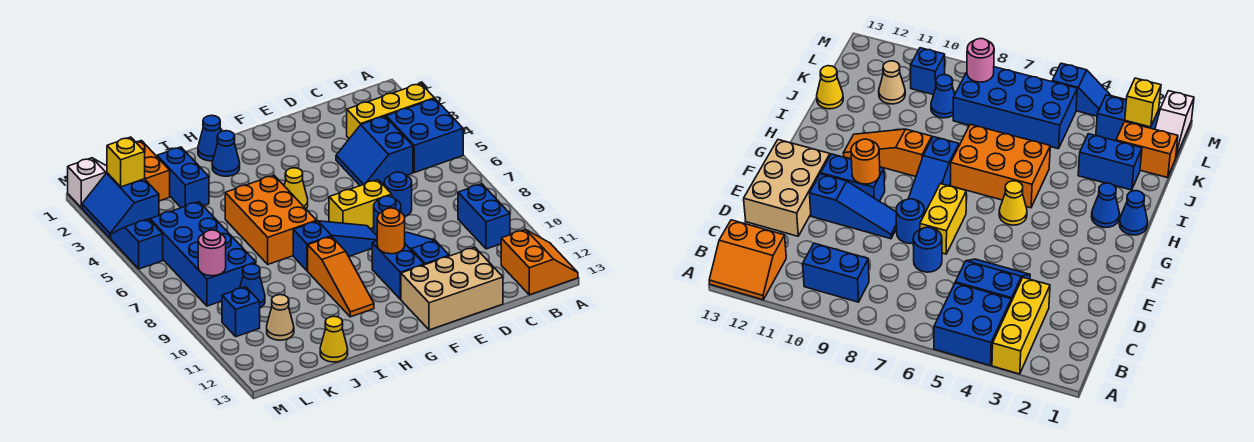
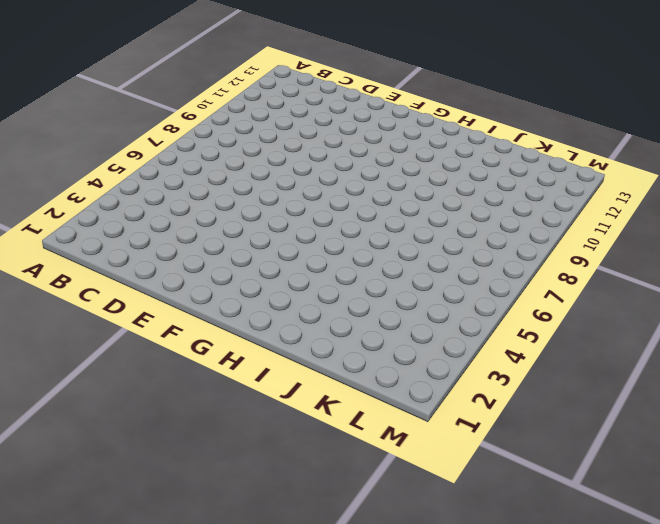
none -> yellow brick A3:C3 level 1
none -> blue brick A4:B5 level 1
none -> orange slope A12:B13 level 1 top B
none -> blue brick B9:B10 level 1

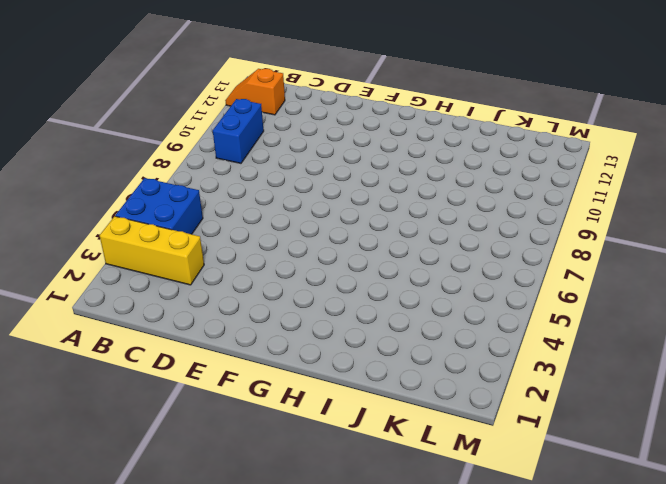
orange slope A12:B12 level 1 top B -> orange slope A12:B13 level 1 top B
none -> blue slope C4:D5 level 1 top C
none -> blue round brick D7 level 1
none -> tan brick D12:F13 level 1
none -> yellow brick E7:F7 level 1

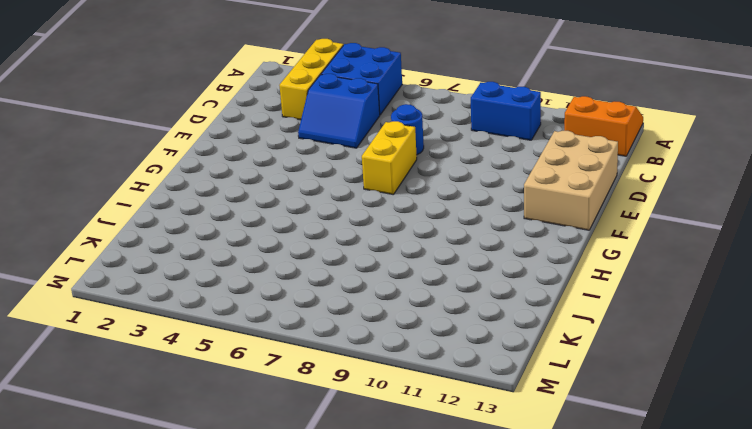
none -> blue round brick E8 level 1
none -> blue slope E9:E11 level 1 top 11
none -> blue slope F8:H8 level 1 top H
none -> blue brick F10:F11 level 1

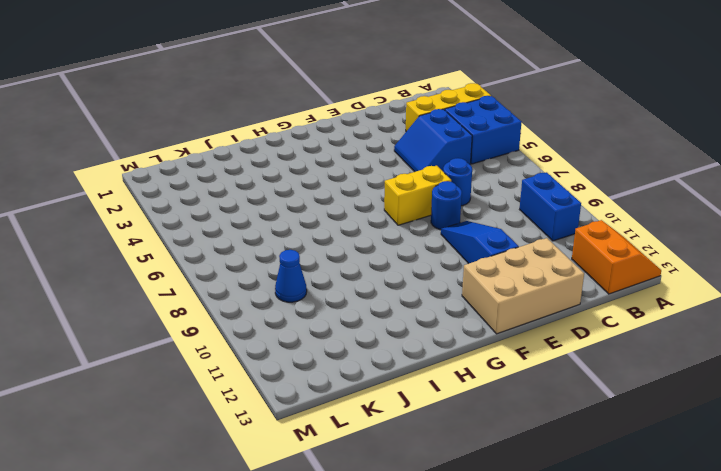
none -> blue slope F8:H8 level 1 top H
none -> blue brick F10:F11 level 1
none -> yellow cone G5 level 1
none -> blue cone H1 level 1

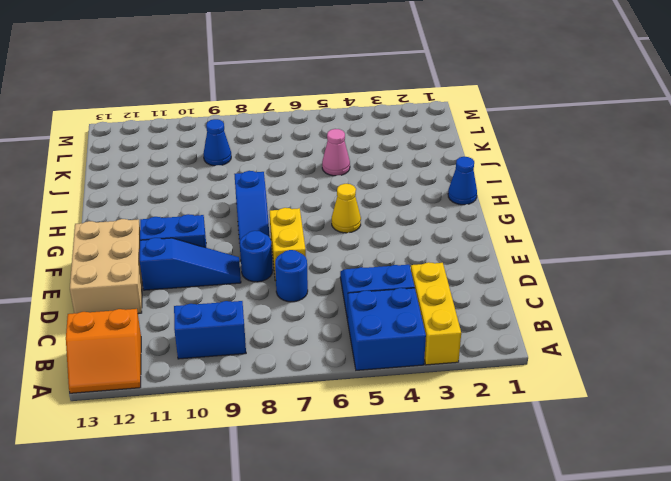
pink cone J5 level 1 -> none
none -> blue cone H2 level 1
none -> orange brick H5:I7 level 1
none -> orange slope H9:H11 level 1 top 9
none -> blue brick J2:J3 level 1

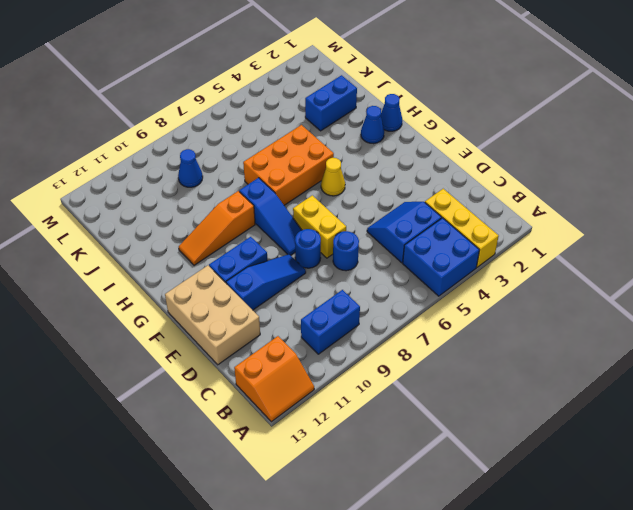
none -> yellow cone J13 level 1
none -> orange brick K1:K2 level 1
none -> blue brick K5:L8 level 1
none -> tan cone K11 level 1

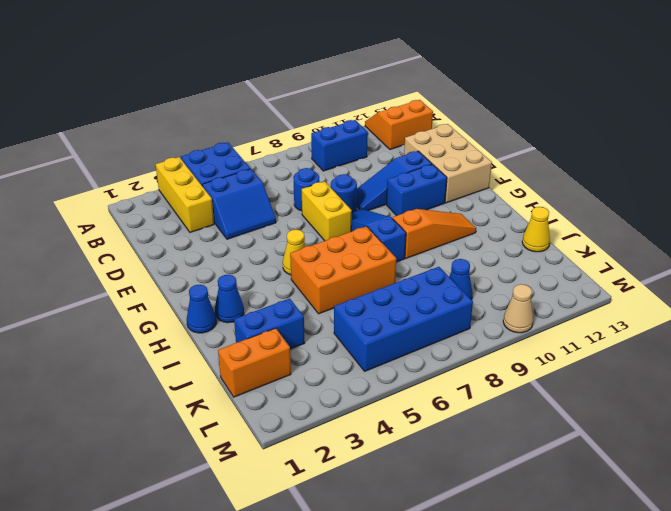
tan cone M10 level 1 -> tan cone K11 level 1
none -> white slope L1:M1 level 1 top M
none -> blue slope L2:M3 level 1 top L
none -> blue brick L10 level 1
none -> blue slope M4:M5 level 1 top 5

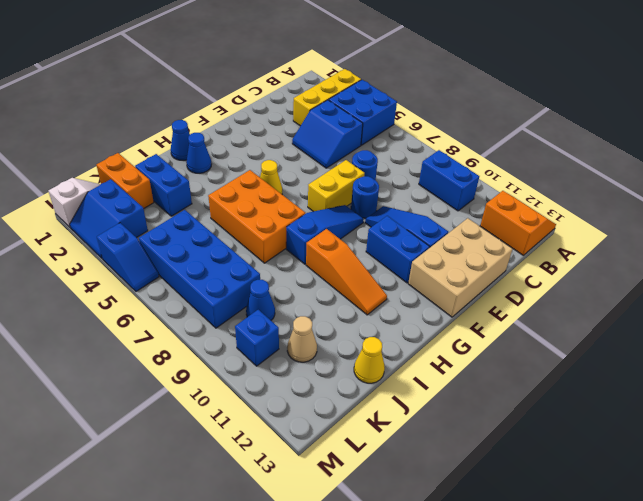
blue slope M4:M5 level 1 top 4 -> blue slope M4:M5 level 1 top 5
none -> orange round brick F10 level 2
none -> yellow brick L2 level 2
none -> pink round brick L8 level 2

